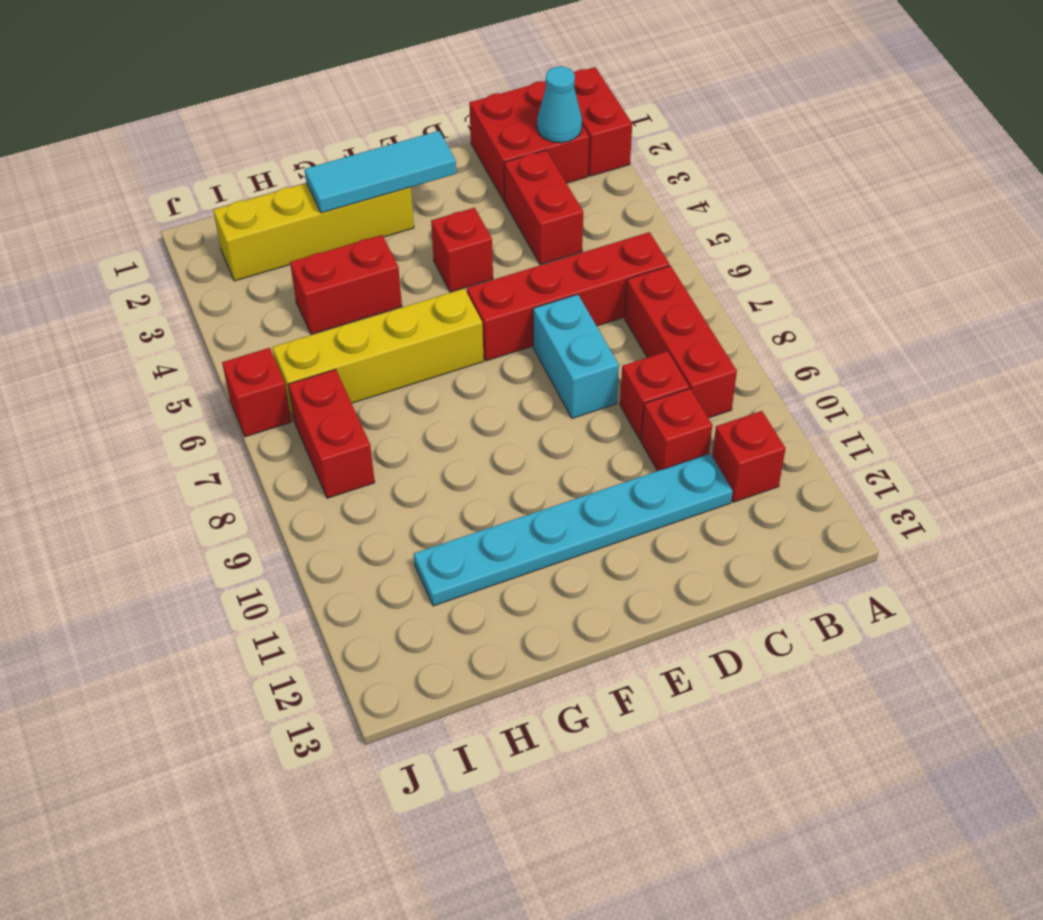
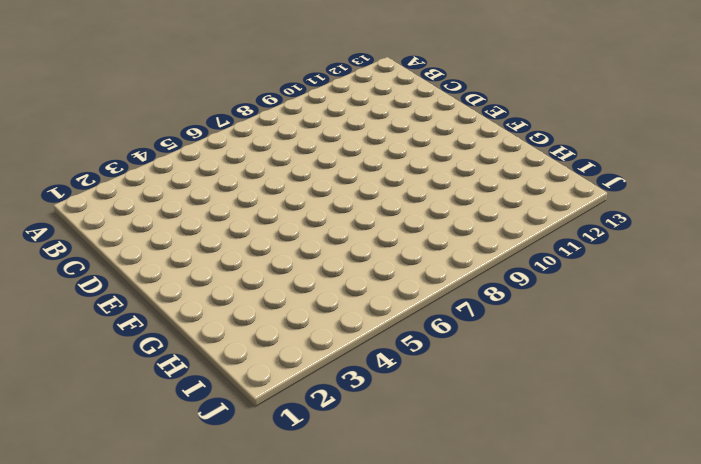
none -> red brick A1:A2 level 1
none -> red brick B1:C2 level 1
none -> red brick B6:E6 level 1

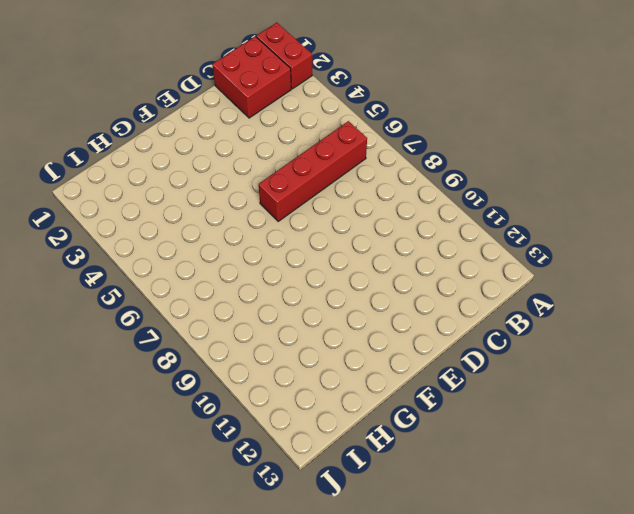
none -> red brick B7:B9 level 1
none -> red brick B11 level 1
none -> red brick C3:C4 level 1

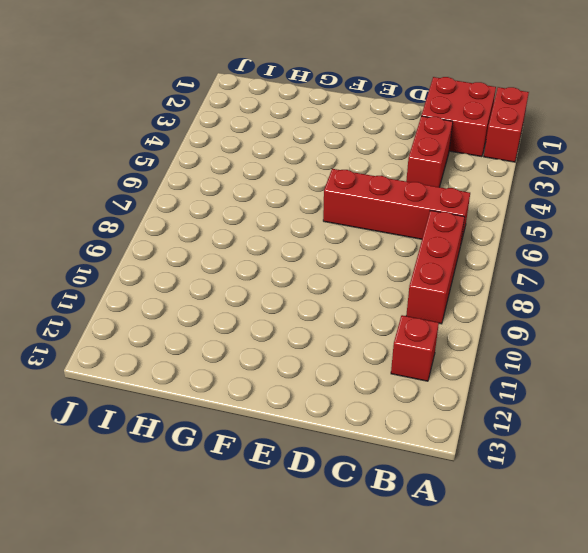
none -> red brick C9 level 1
none -> red brick C10 level 1
none -> cyan plate C11:H11 level 1

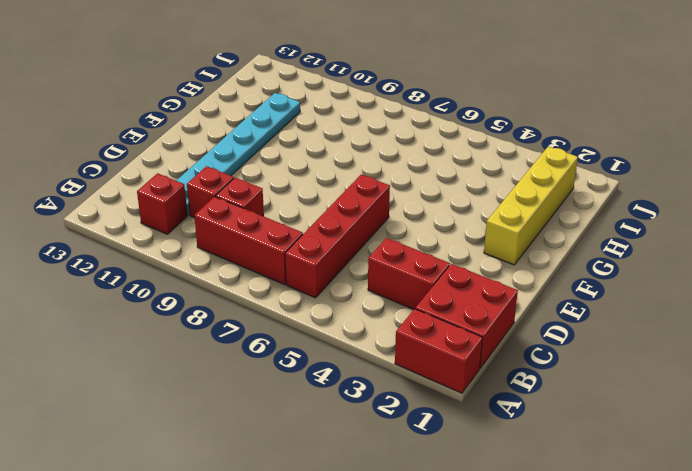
none -> cyan brick D7:D8 level 1
none -> red brick E4 level 1
none -> yellow brick F6:I6 level 1

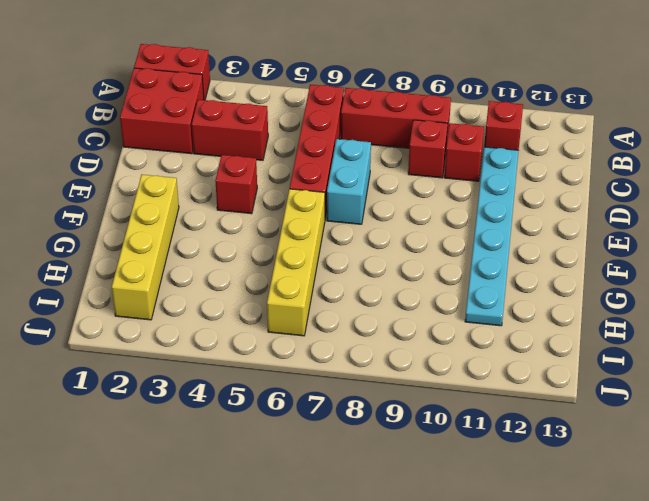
cyan brick D7:E7 level 1 -> cyan brick D7:D8 level 1
none -> red brick G4:H4 level 1
none -> red brick I7:I8 level 1
none -> red brick J6 level 1

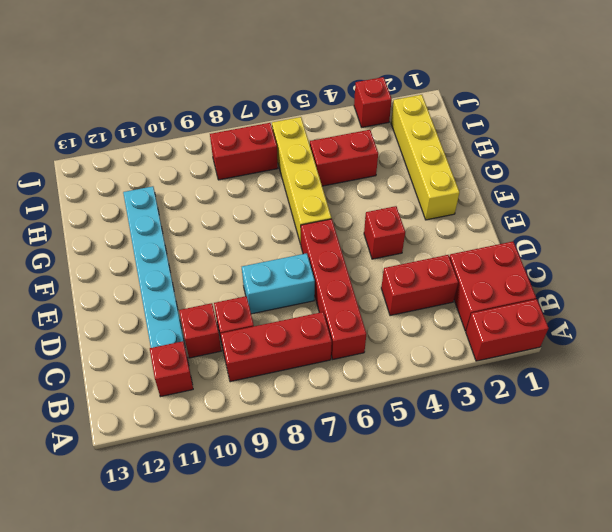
red brick H4:H5 level 1 -> red brick G4:H4 level 1
red brick J3 level 1 -> red brick J6 level 1
none -> cyan cone B2 level 2
none -> cyan tile E2:G2 level 2

